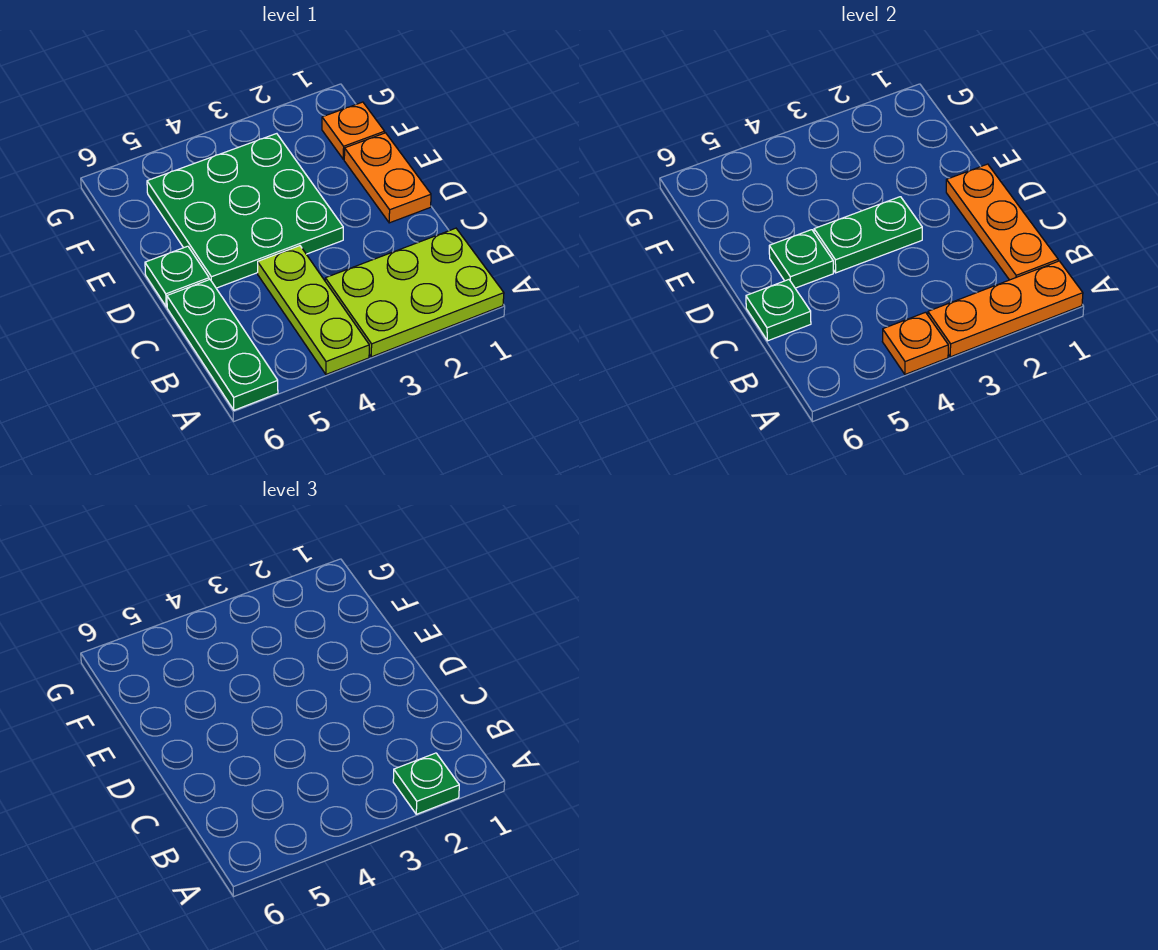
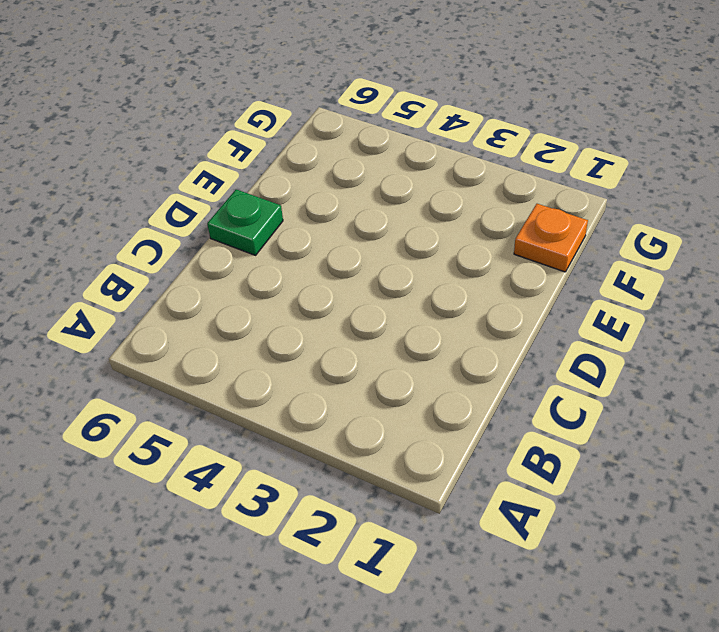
none -> lime plate A1:B3 level 1
none -> lime plate A4:C4 level 1
none -> green plate A6:C6 level 1

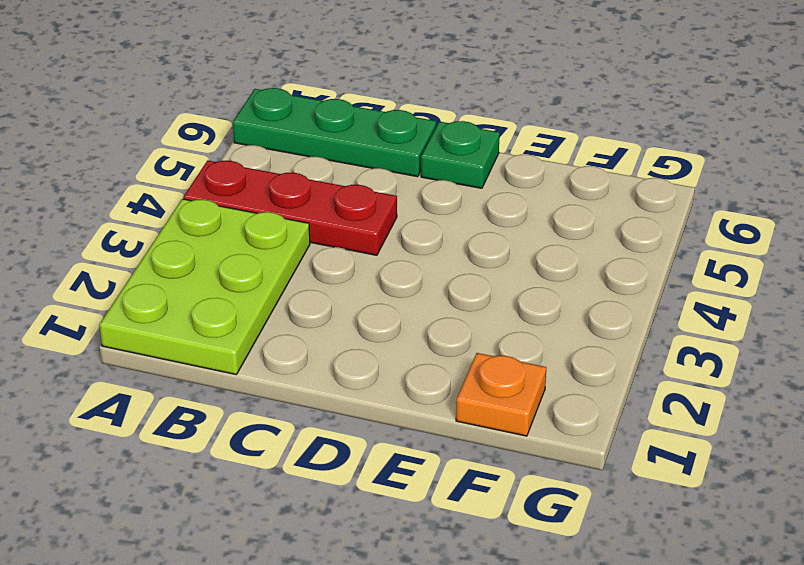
red plate A4:C4 level 1 -> lime plate A4:C4 level 1
none -> orange plate D1:E1 level 1
none -> green plate D3:F5 level 1
none -> orange plate A1:A3 level 2

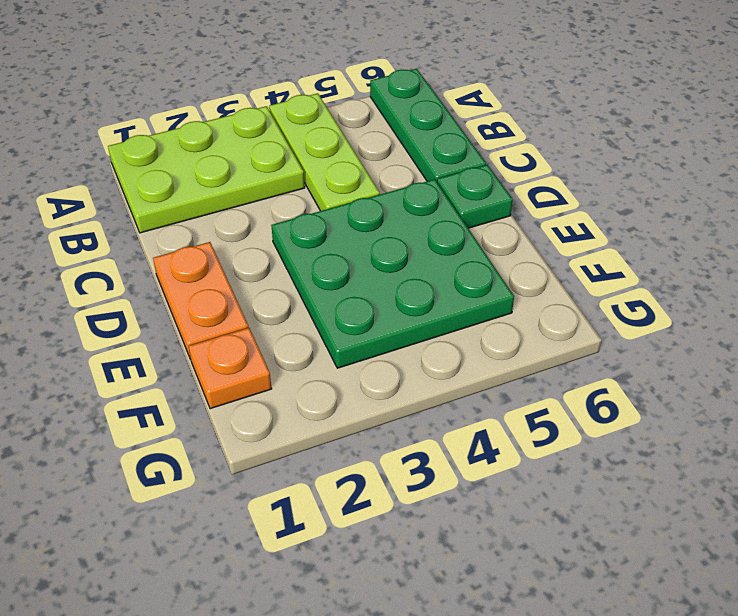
none -> orange plate A1:A3 level 2
none -> orange plate A4 level 2
none -> orange plate B1:D1 level 2

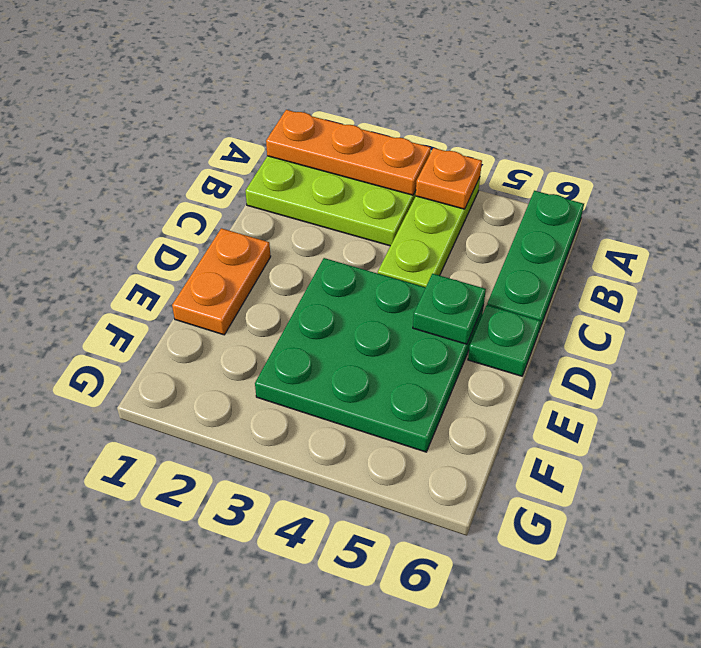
none -> orange plate F1 level 1
none -> orange plate B1:D1 level 2
none -> green plate C6 level 2

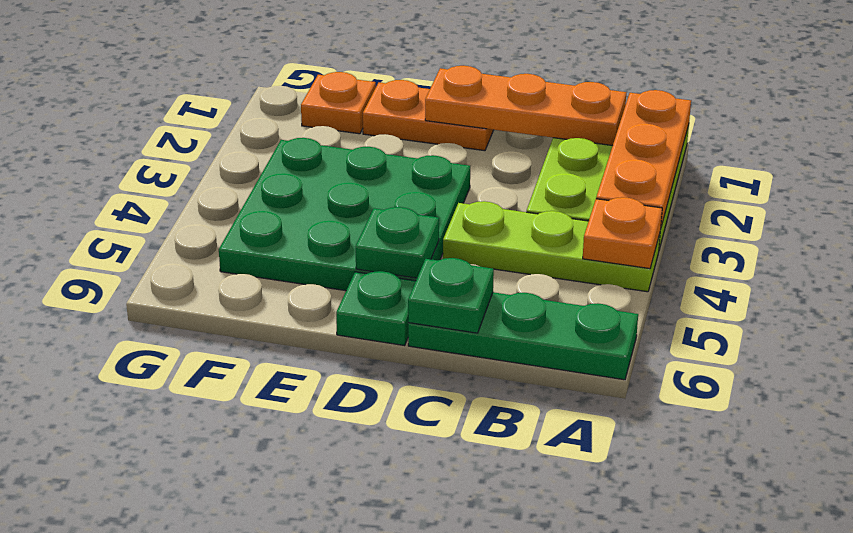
none -> green plate D3:D4 level 2
none -> green plate A2 level 3

